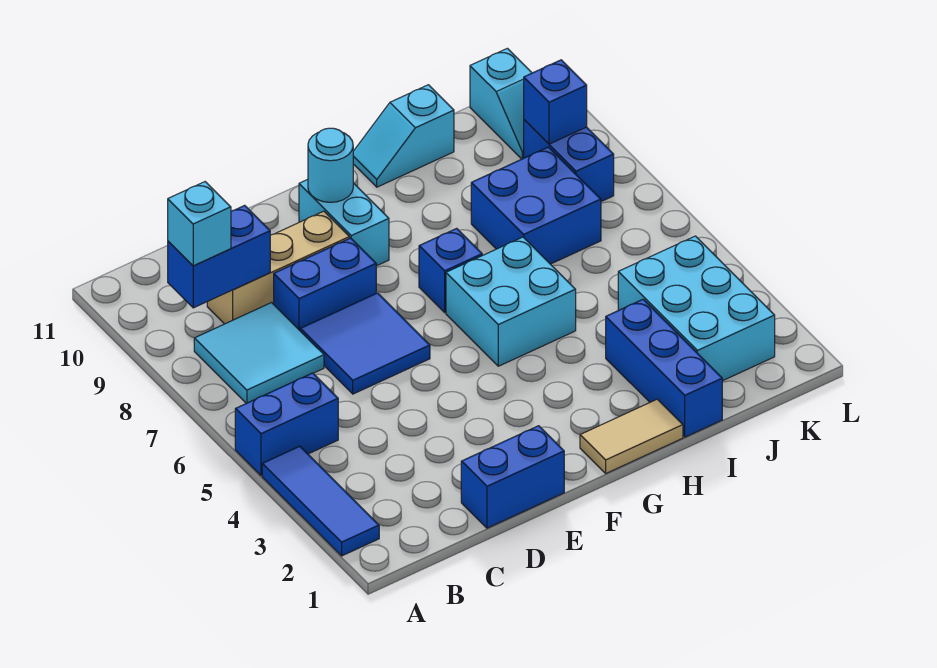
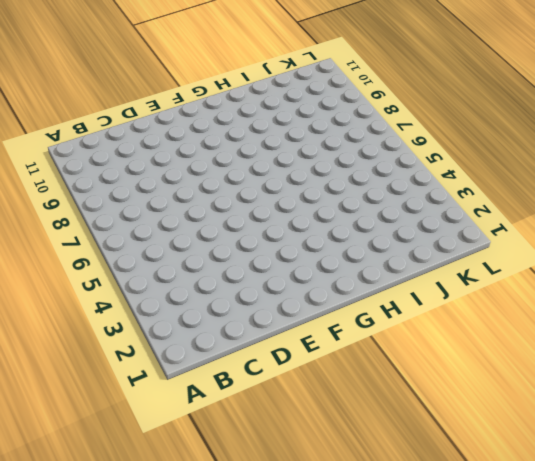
none -> blue tile A2:A4 level 1
none -> blue brick A5:B5 level 1
none -> cyan tile B7:C8 level 1

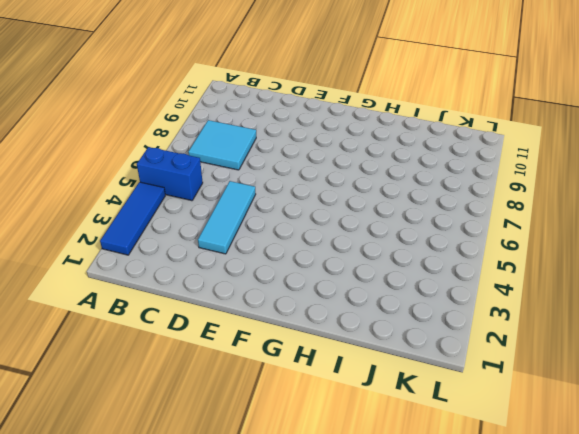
cyan tile D3:D5 level 1 -> none
none -> tan brick C9:E9 level 1
none -> blue brick D1:E1 level 1
none -> blue tile D6:E7 level 1

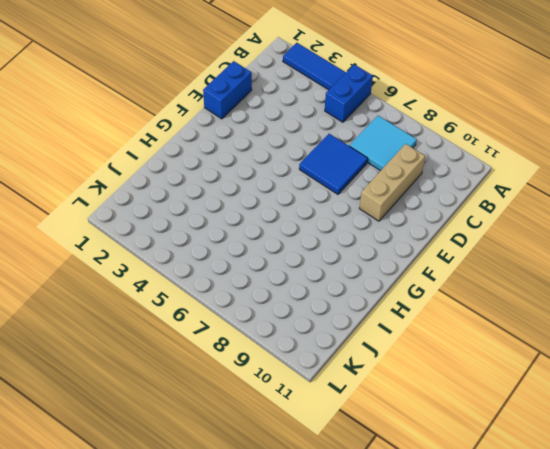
none -> blue brick D8:E8 level 1
none -> cyan brick F9:F10 level 1
none -> tan tile G1:H1 level 1

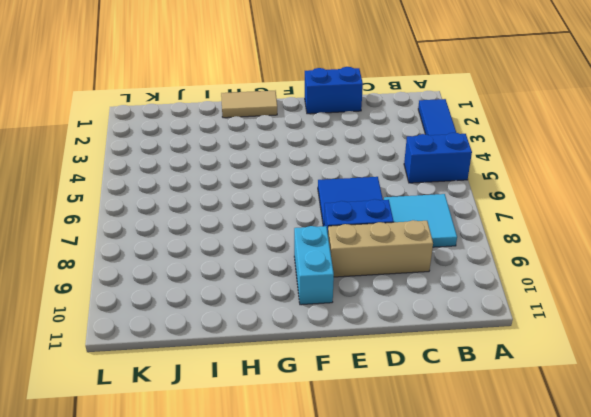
none -> cyan brick G5:H6 level 1
none -> blue brick G7 level 1
none -> cyan slope H11:I11 level 1 top I

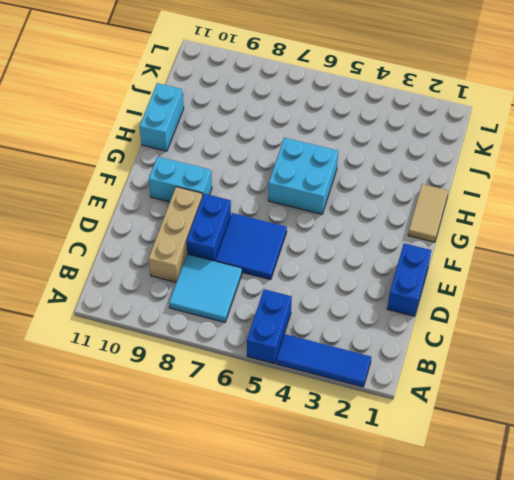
cyan brick H11:I11 level 1 -> cyan slope H11:I11 level 1 top I
none -> blue brick G7 level 1
none -> blue brick I1:I3 level 1
none -> blue brick I7:J8 level 1

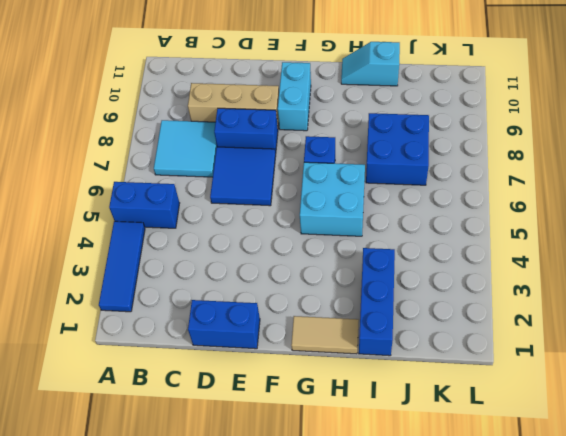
none -> cyan brick J2:K4 level 1
none -> blue brick K8:K9 level 1
none -> cyan slope K10:K11 level 1 top 11

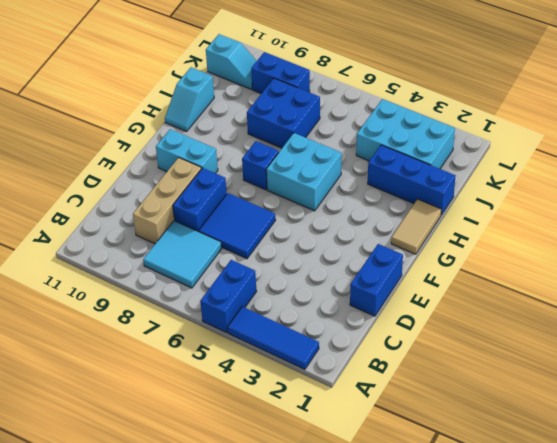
none -> blue brick B9:C9 level 2
none -> cyan round brick F10 level 2
none -> blue brick K9 level 2

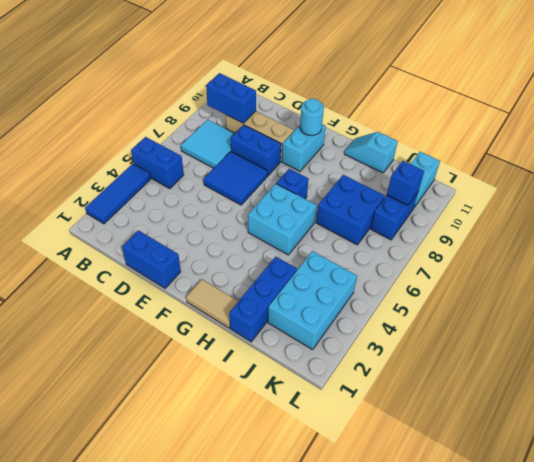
none -> cyan brick B9 level 3

